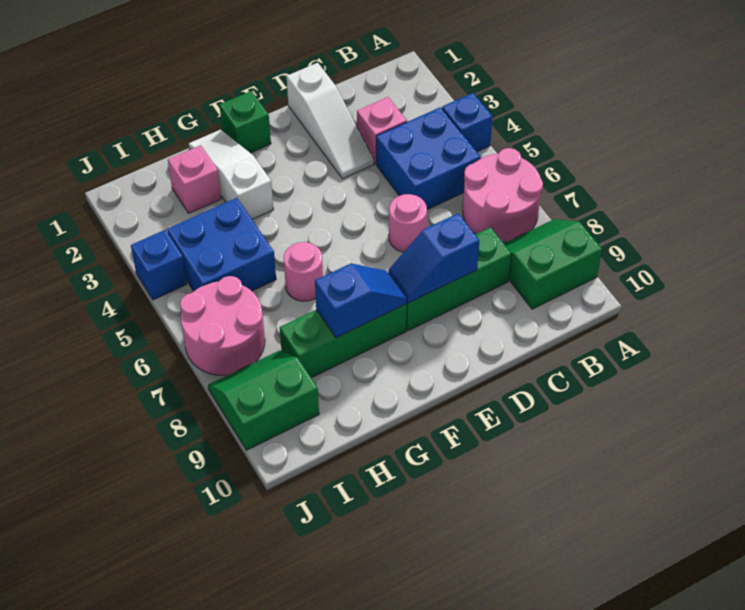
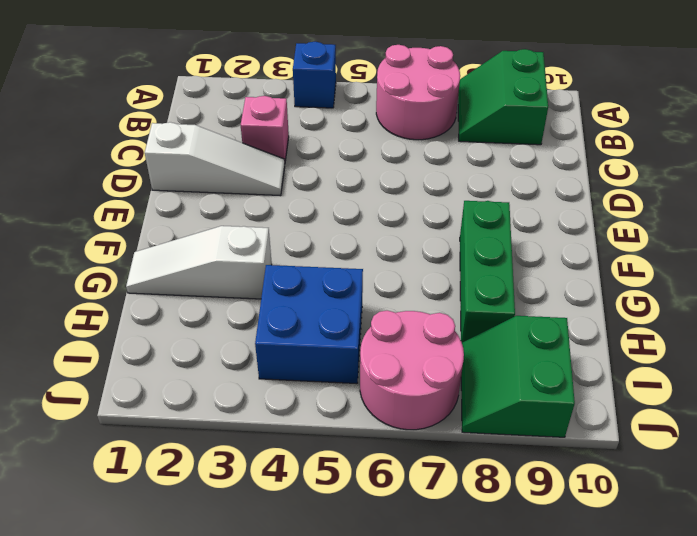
none -> blue brick B4:C5 level 1
none -> green brick C8:E8 level 1
none -> pink round brick D6 level 1

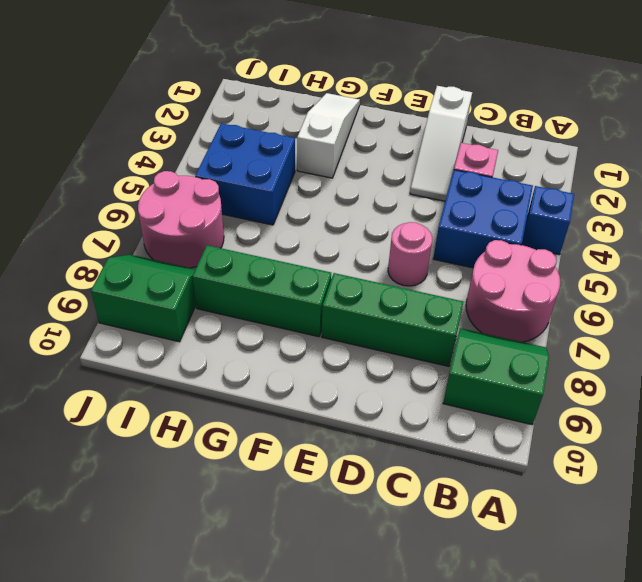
none -> green brick F1 level 1
none -> pink round brick G6 level 1
none -> pink brick H2 level 1

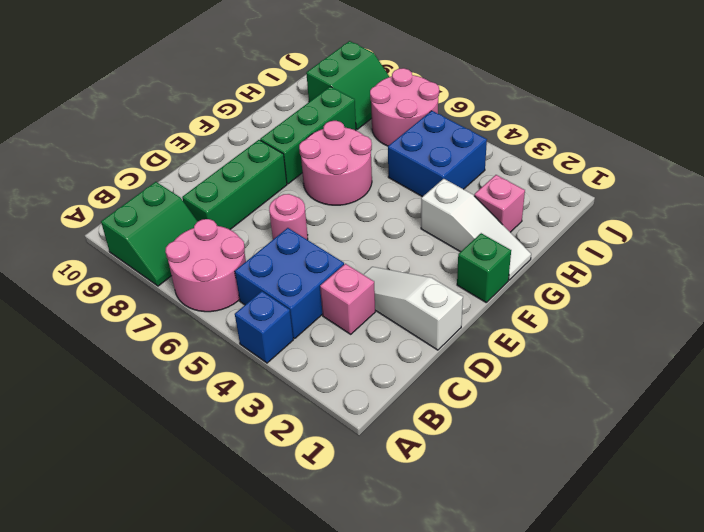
pink round brick F6:G7 level 1 -> pink round brick G6 level 1
none -> blue brick J4 level 1
none -> blue slope D8:E8 level 2 top D
none -> blue slope F8:G8 level 2 top G

